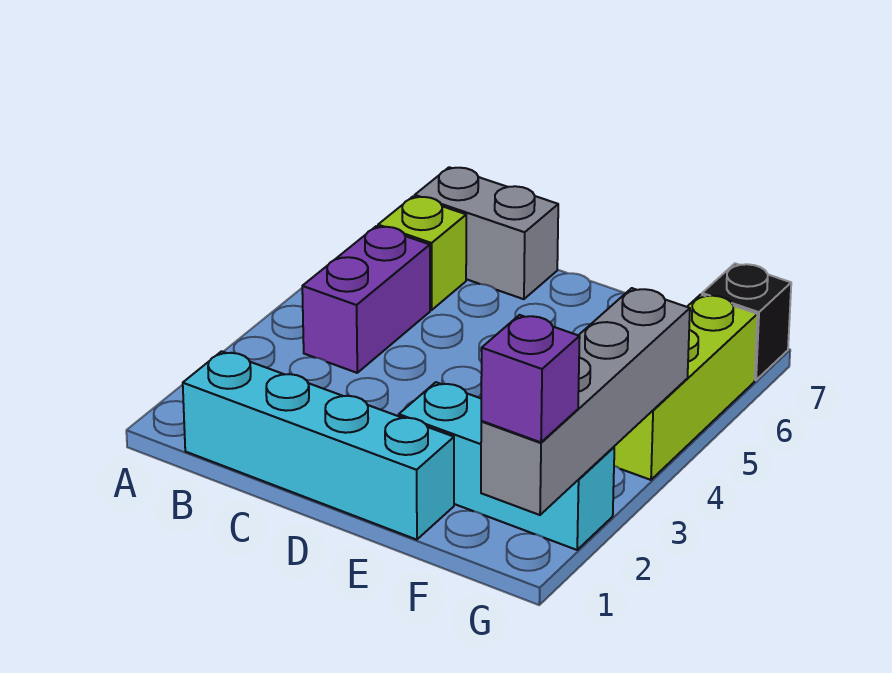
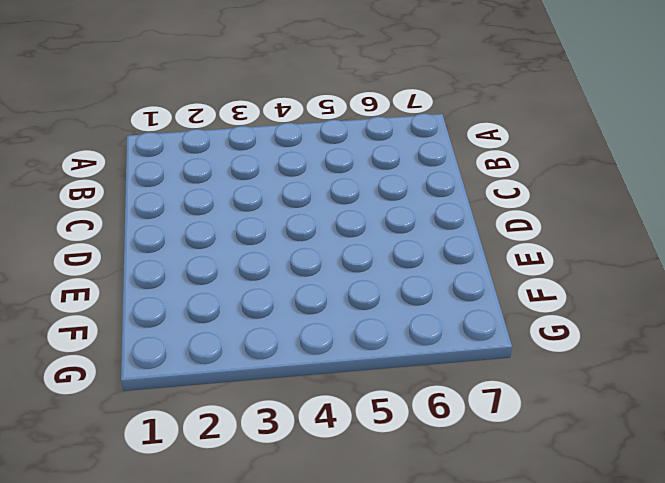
none -> cyan brick B1:E1 level 1
none -> purple brick B4:B5 level 1

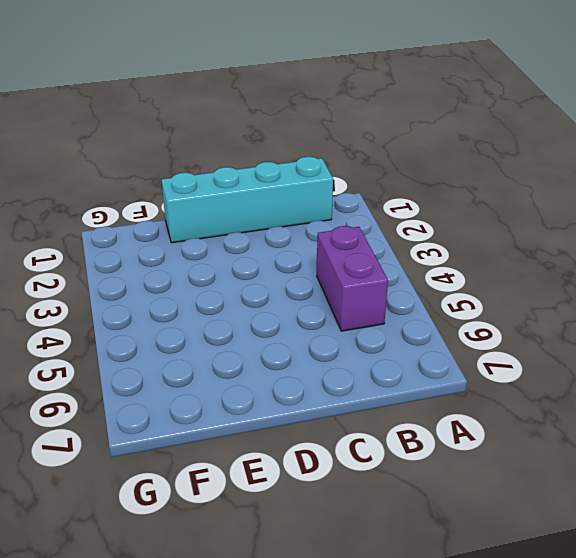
none -> lime brick B6 level 1
none -> grey brick B7:C7 level 1

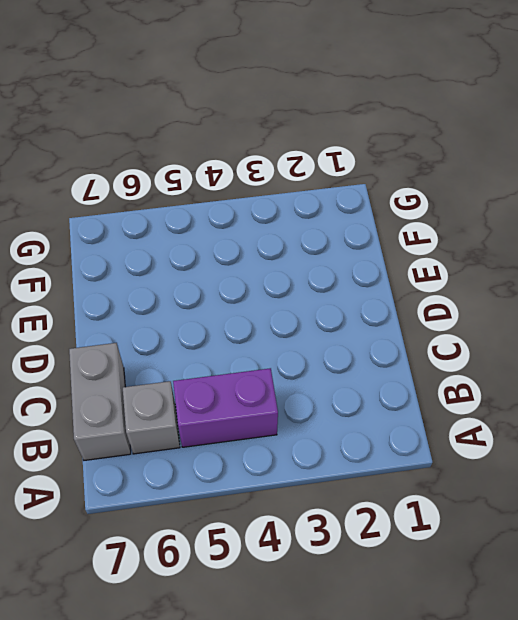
grey brick B6 level 1 -> lime brick B6 level 1
none -> cyan brick B1:E1 level 1
none -> cyan brick E2:G2 level 1

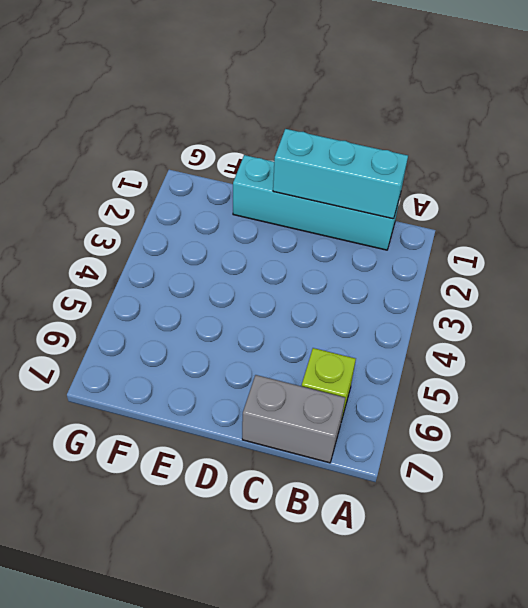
cyan brick B1:D1 level 2 -> cyan brick E2:G2 level 1
none -> purple brick B4:B5 level 1
none -> lime brick G4:G6 level 1

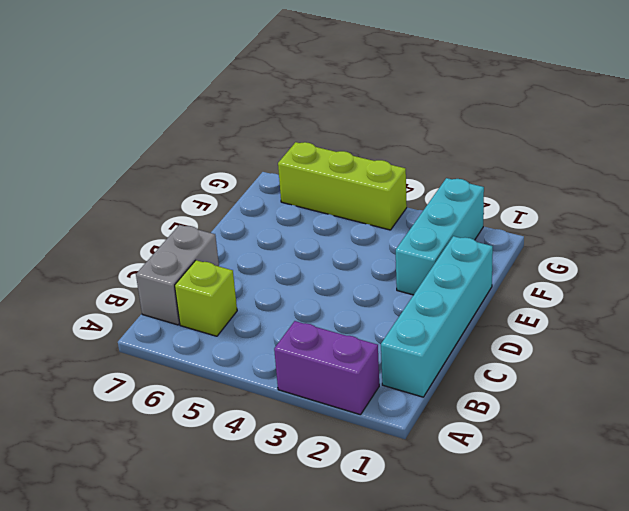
purple brick A2:A3 level 1 -> purple brick B4:B5 level 1
none -> black brick G7 level 1
none -> grey brick G1:G4 level 2

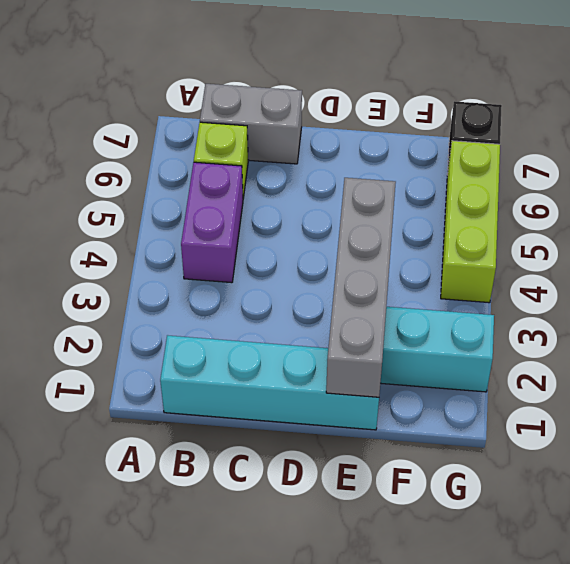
grey brick E1:E4 level 2 -> grey brick G1:G4 level 2
none -> purple brick G1 level 3

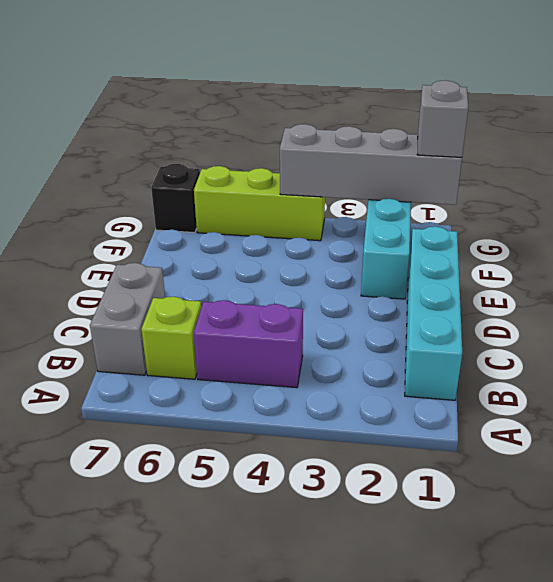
grey brick G1 level 3 -> purple brick G1 level 3

